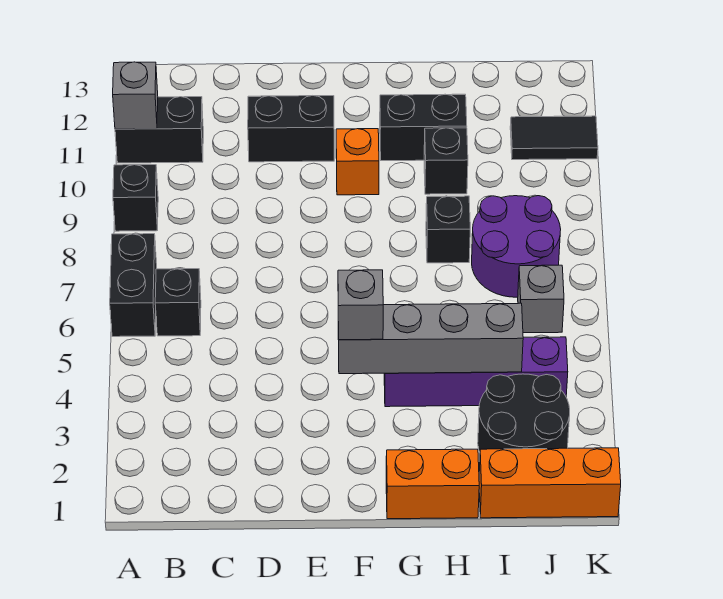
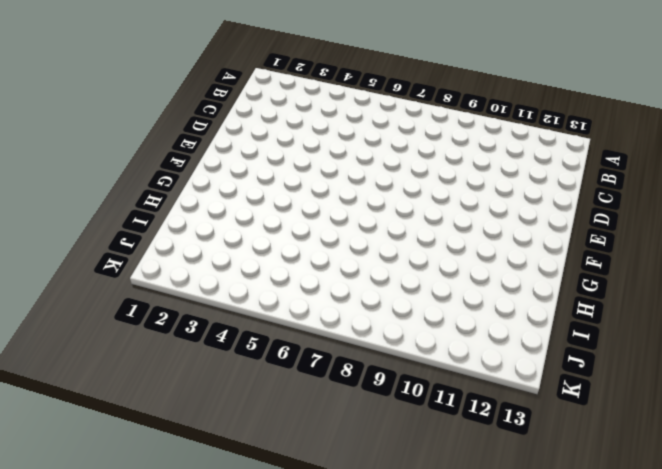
none -> black brick A6:A7 level 1
none -> black brick A9 level 1
none -> black brick A11:B11 level 1

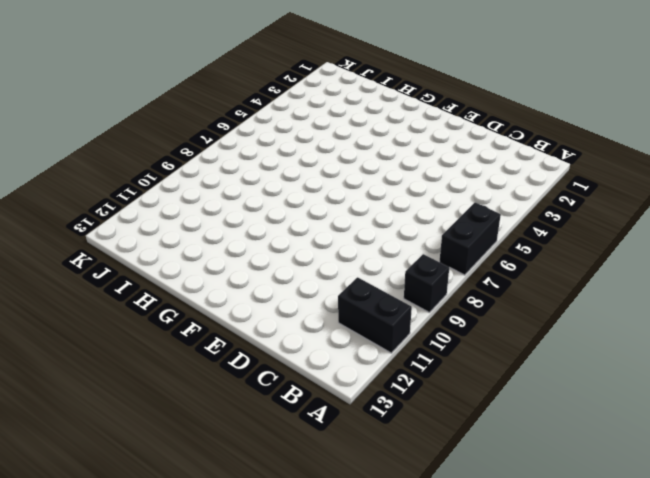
none -> black brick B6 level 1
none -> black brick D11:E11 level 1
none -> orange brick F10 level 1

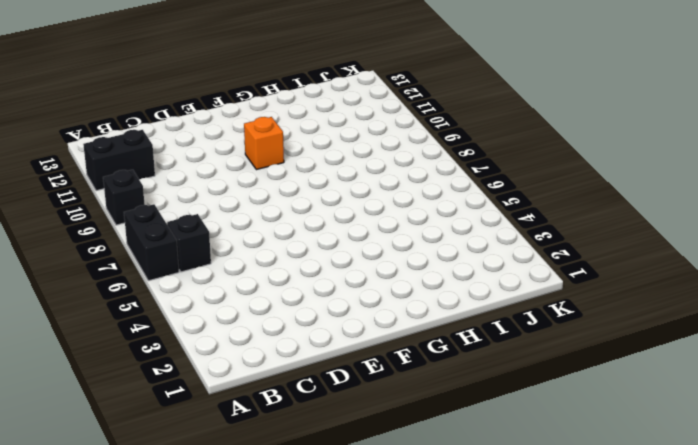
none -> black brick D11:E11 level 1
none -> orange brick G1:H1 level 1
none -> purple brick G4:J4 level 1

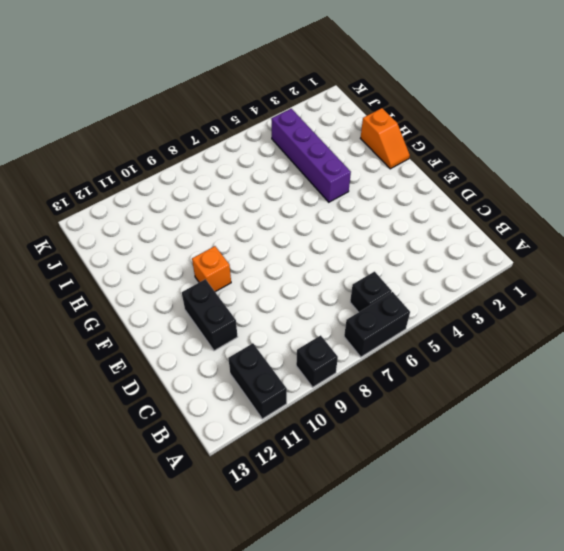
orange slope G1:H1 level 1 top H -> orange brick G1:H1 level 1
none -> black brick G11:H11 level 1
none -> black brick H8 level 1
none -> black brick H10 level 1

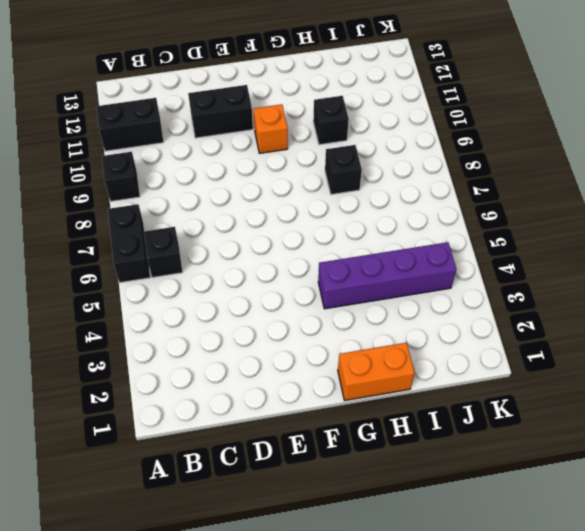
none -> black brick G11:H11 level 1
none -> orange brick I1:K1 level 1
none -> black round brick I2:J3 level 1

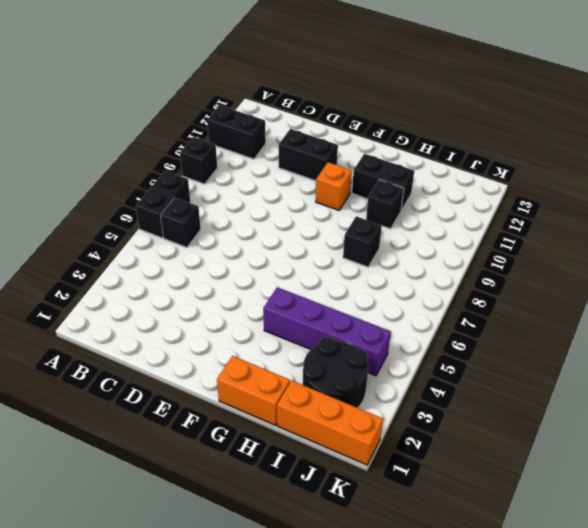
none -> purple round brick I7:J8 level 1
none -> grey brick J6 level 1
none -> black tile J11:K11 level 1

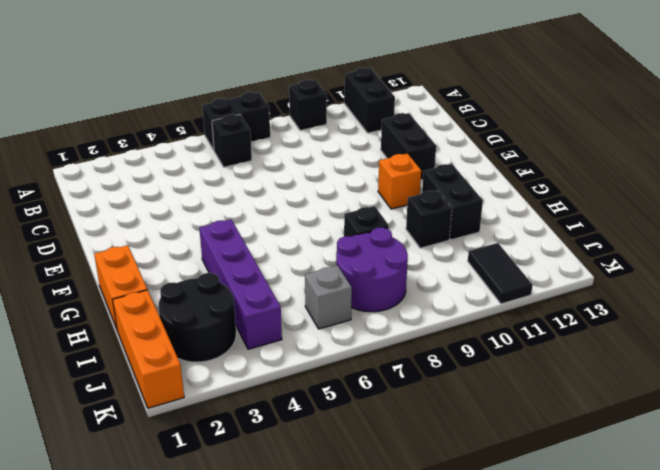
none -> grey brick A11 level 2
none -> grey brick F4:I4 level 2
none -> grey brick F4 level 3

